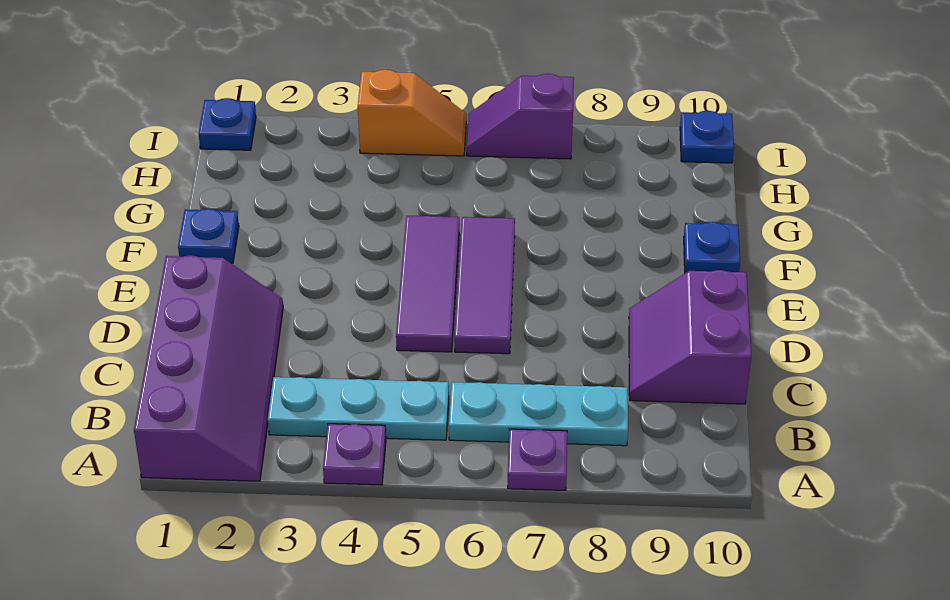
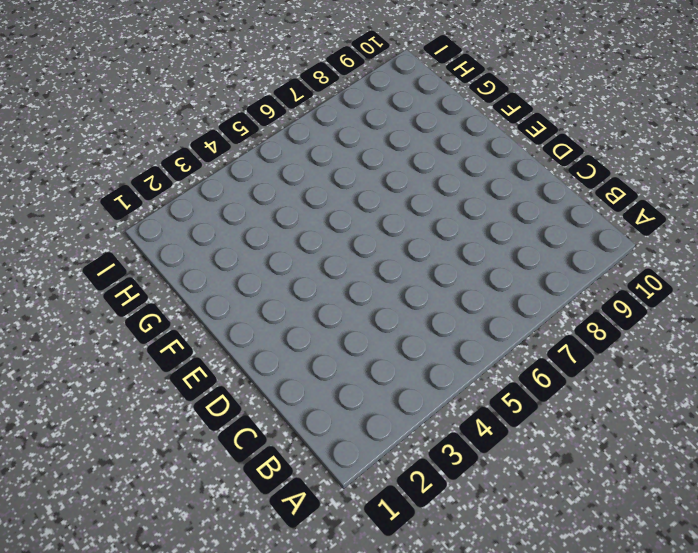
none -> purple slope A1:D2 level 1 top 1
none -> purple plate A4 level 1
none -> purple plate A7 level 1

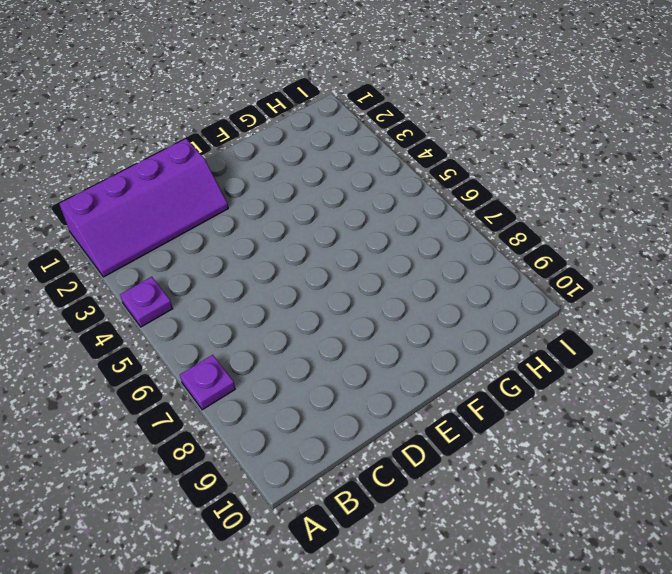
none -> cyan plate B3:B5 level 1
none -> cyan plate B6:B8 level 1
none -> purple slope C9:D10 level 1 top 10

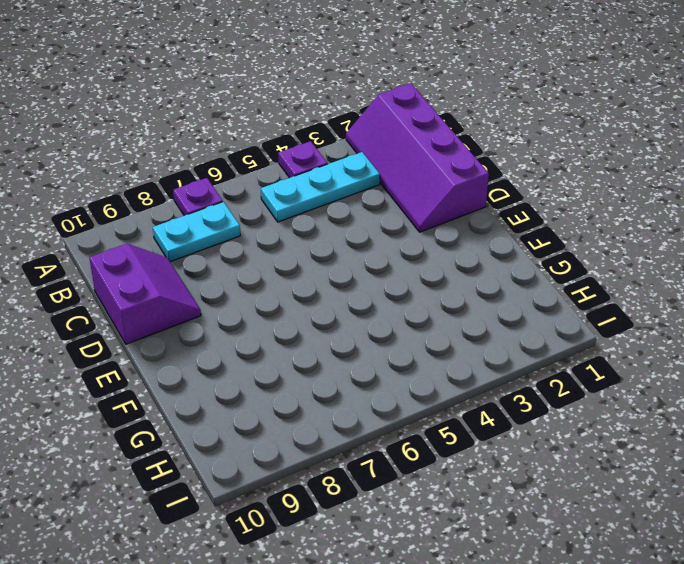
cyan plate B7:B8 level 1 -> cyan plate B6:B8 level 1
none -> purple tile D5:F5 level 1
none -> purple tile D6:F6 level 1
none -> blue plate F1 level 1

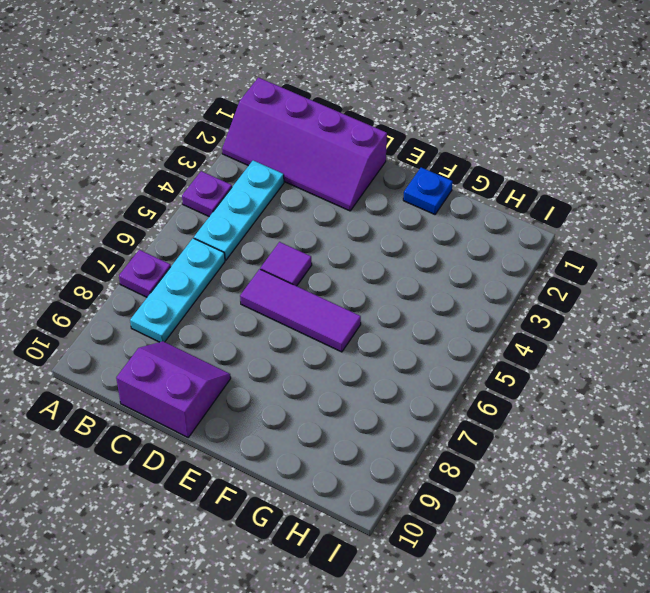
purple tile D5 level 1 -> purple tile D5:F5 level 1
none -> blue plate F10 level 1
none -> blue plate I1 level 1
none -> orange slope I4:I5 level 1 top 4

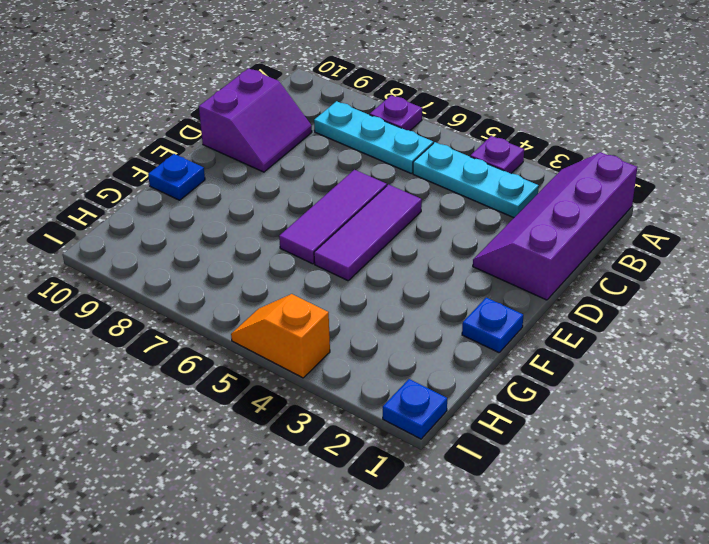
none -> purple slope I6:I7 level 1 top 7
none -> blue plate I10 level 1

